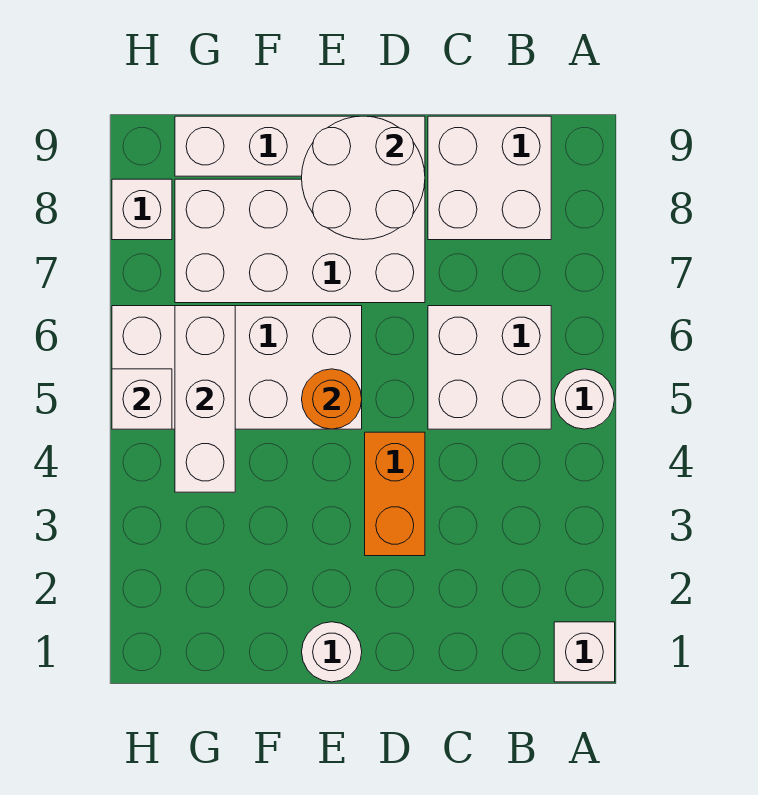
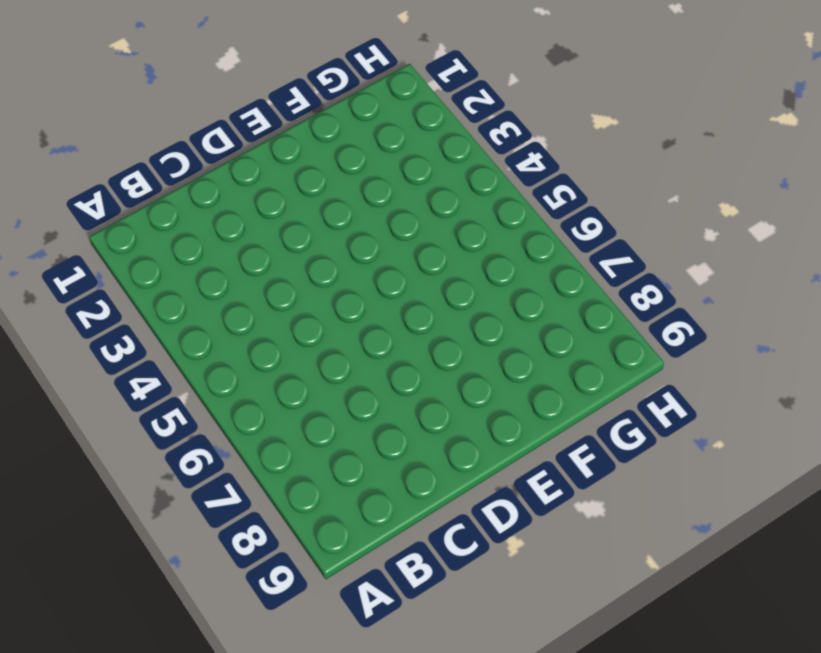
none -> white brick A1 level 1
none -> white round brick A5 level 1
none -> white brick B5:C6 level 1

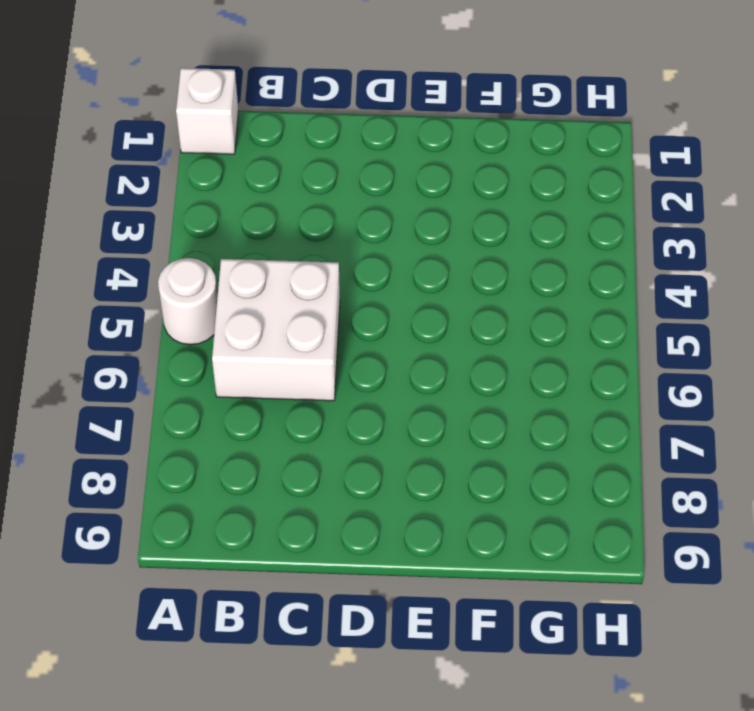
none -> white brick B8:C9 level 1
none -> orange brick D3:D4 level 1
none -> white brick D7:G8 level 1

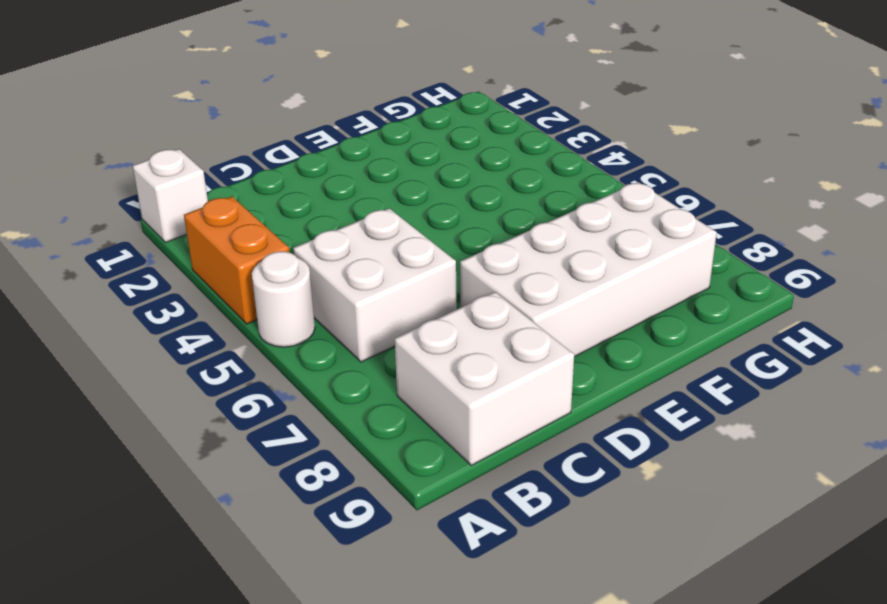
orange brick A3:A4 level 1 -> orange brick D3:D4 level 1
none -> white brick D9:G9 level 1
none -> white round brick E1 level 1
none -> white brick E5:H6 level 1

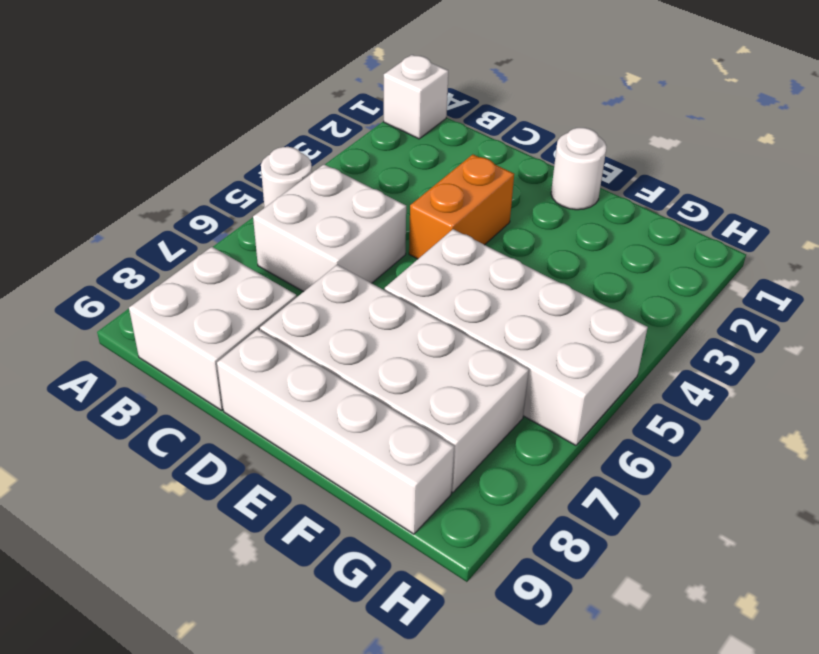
none -> white brick H8 level 1
none -> white round brick D8:E9 level 2
none -> orange round brick E5 level 2

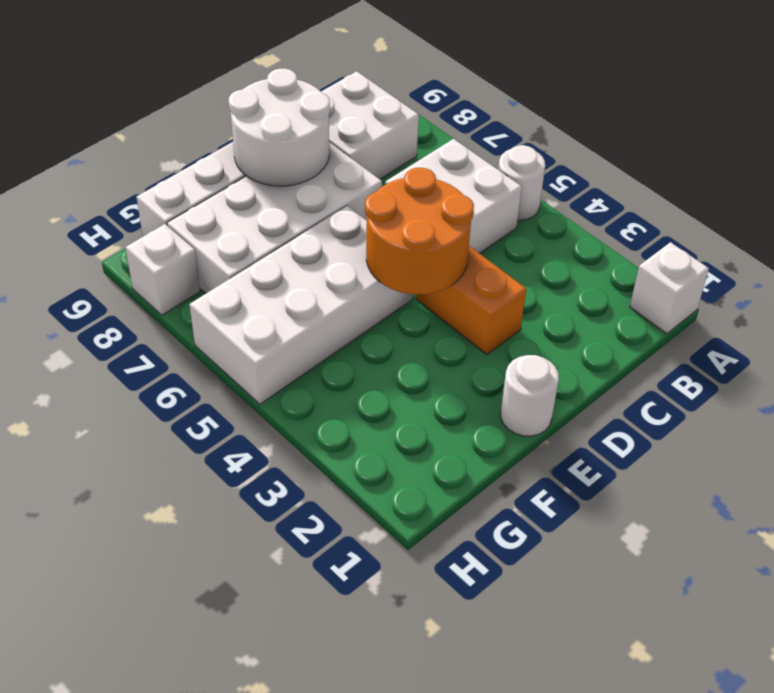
orange round brick D4:E5 level 2 -> orange round brick E5 level 2
none -> white brick G4:G6 level 2
none -> white brick H5 level 2

